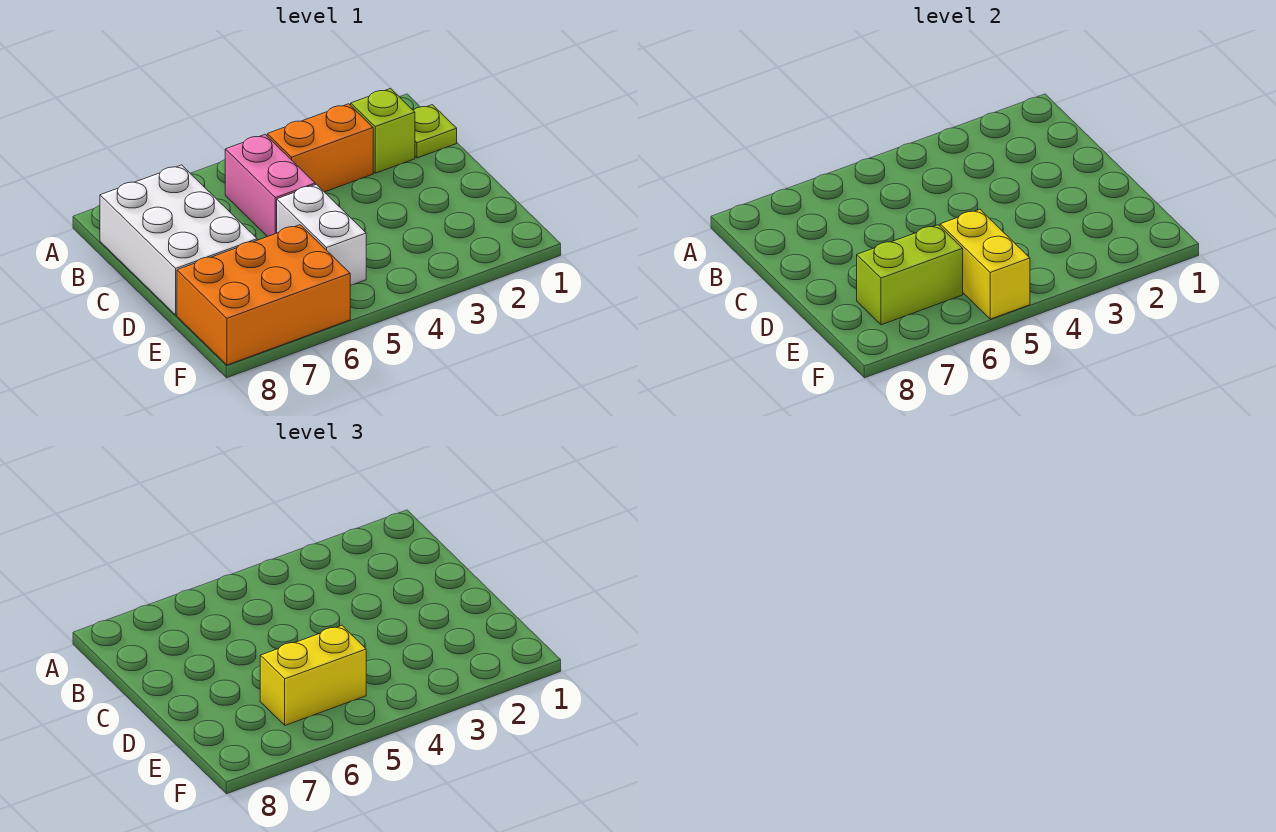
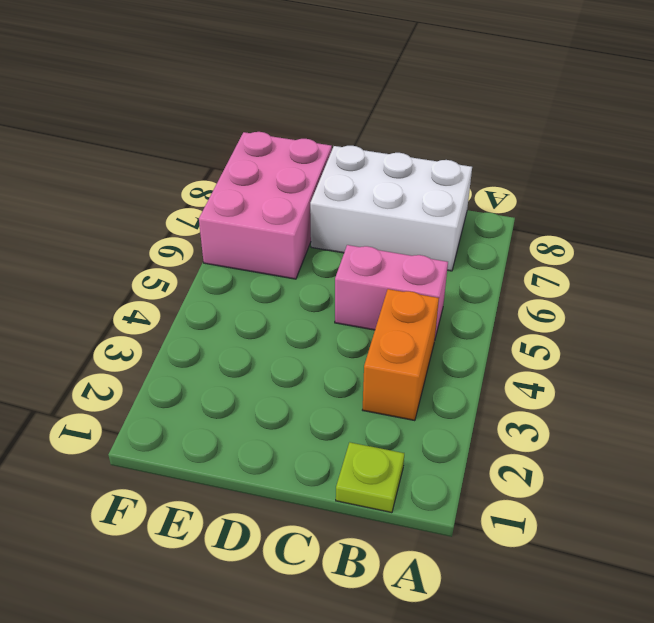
pink brick E6:F8 level 1 -> orange brick E6:F8 level 1
none -> lime brick B2 level 1
none -> white brick D5:E5 level 1

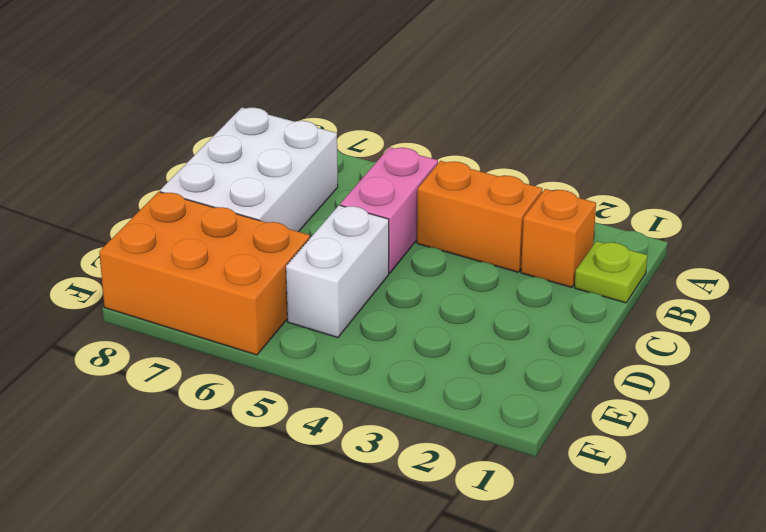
orange brick B2 level 1 -> lime brick B2 level 1
none -> yellow brick E5:F5 level 2
none -> lime brick E6:E7 level 2

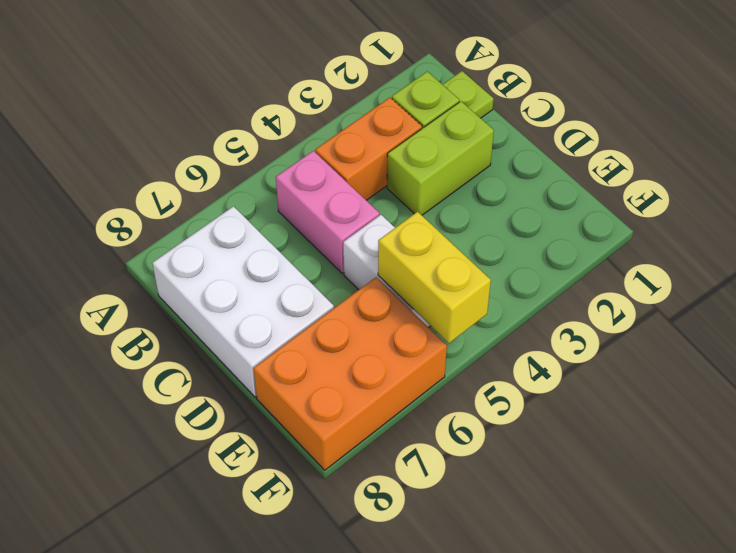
lime brick C2:C3 level 1 -> lime brick E6:E7 level 2
none -> yellow brick E5:E6 level 3

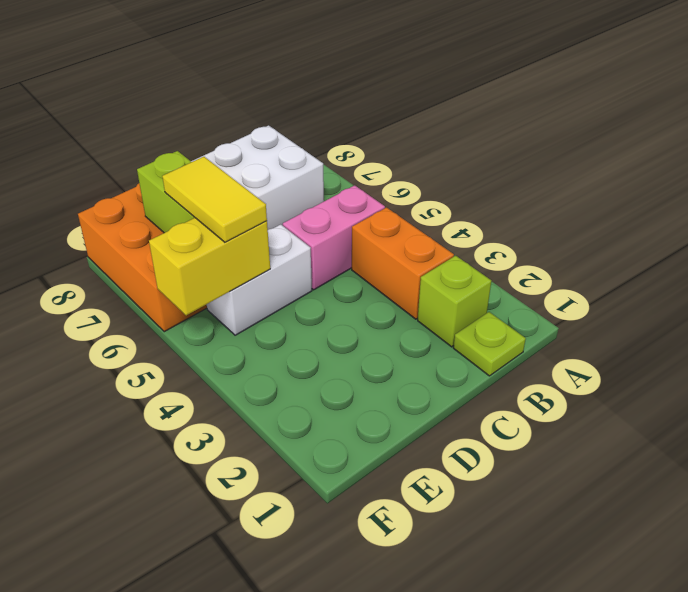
yellow tile E5:E6 level 3 -> yellow brick E5:E6 level 3

